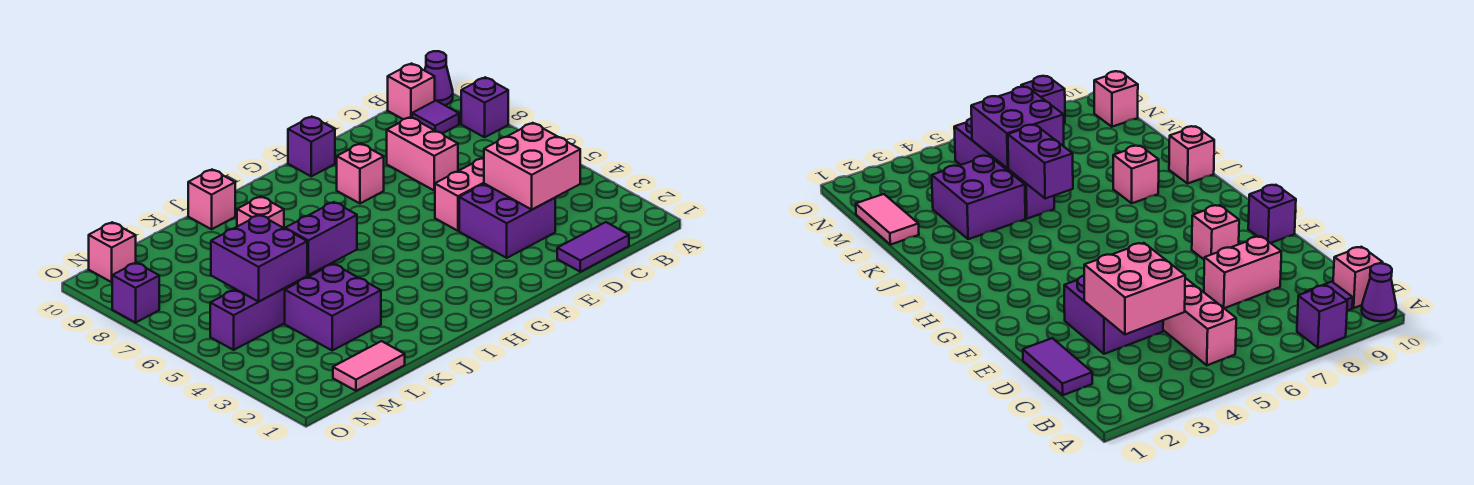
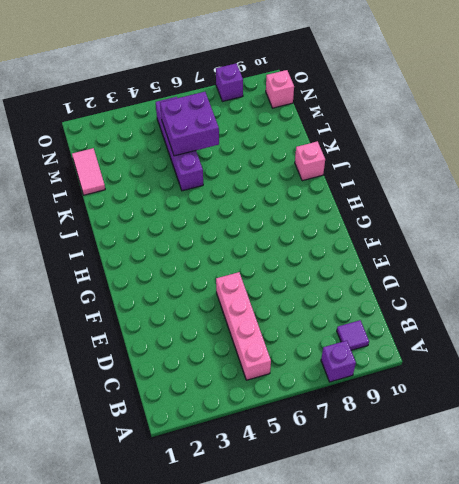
none -> purple cone A10 level 1
none -> pink brick B10 level 1
none -> purple tile C1:D1 level 1

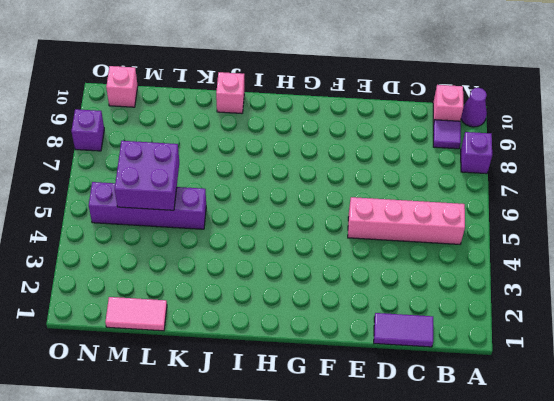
none -> purple brick D3:E4 level 1
none -> pink brick D7:D8 level 1
none -> pink brick F8 level 1

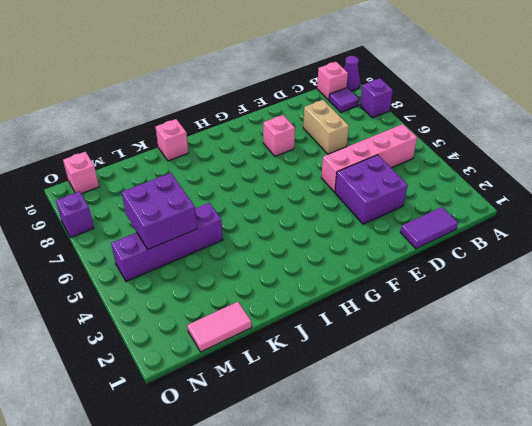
tan brick D7:D8 level 1 -> pink brick D7:D8 level 1
none -> purple brick F10 level 1
none -> pink brick J8 level 1
none -> purple brick K3:L4 level 1

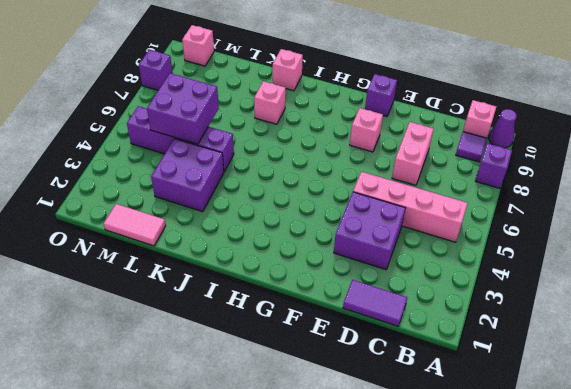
none -> pink brick C3:D4 level 2
none -> purple brick J5:K5 level 2

